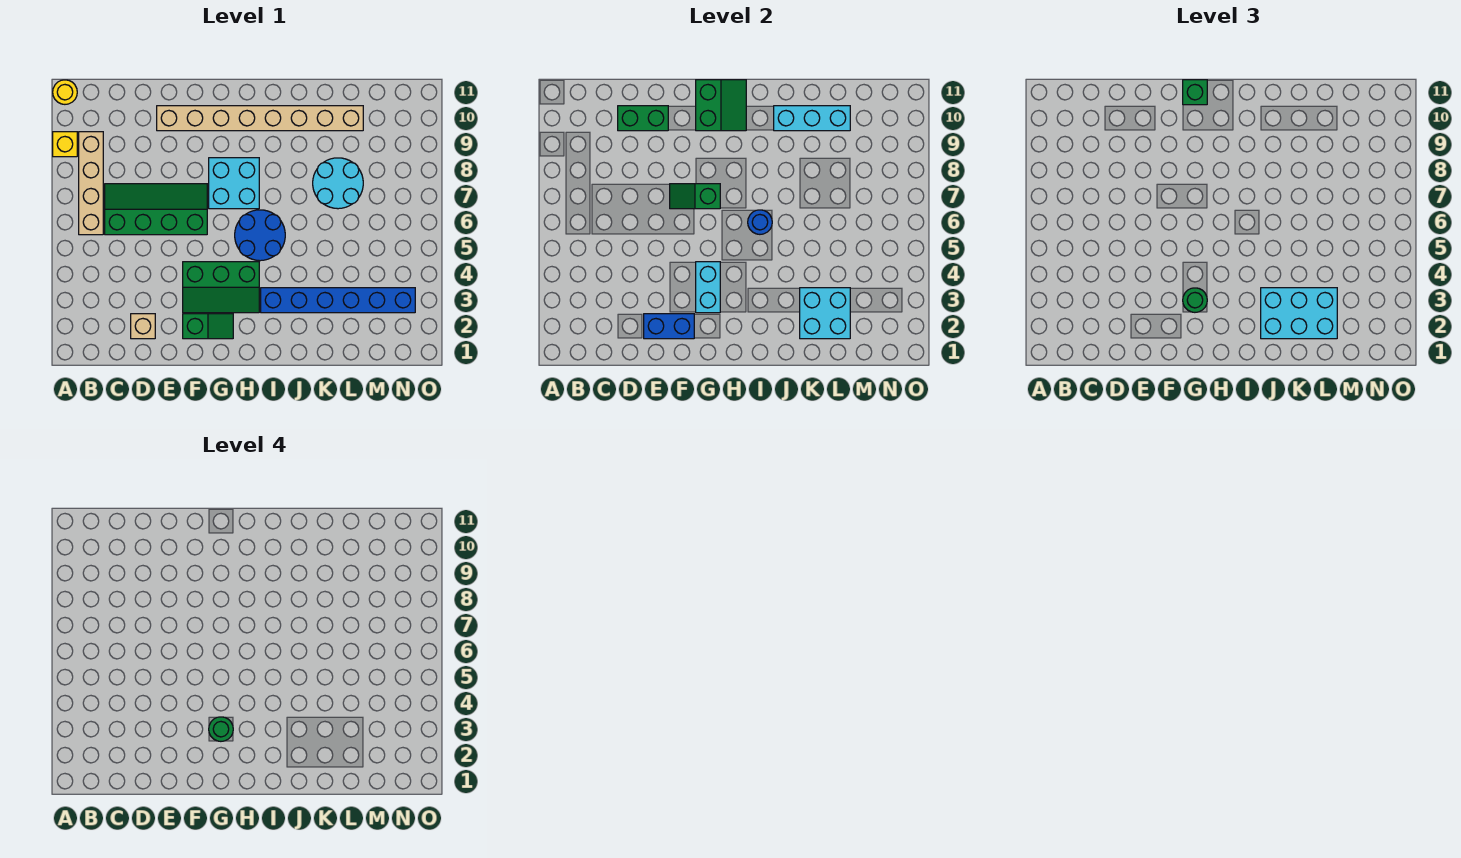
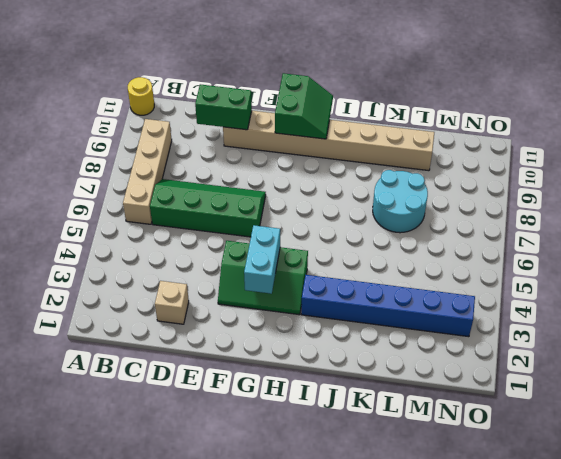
none -> yellow brick A9 level 1
none -> green slope F2:G2 level 1 top F
none -> cyan brick G7:H8 level 1

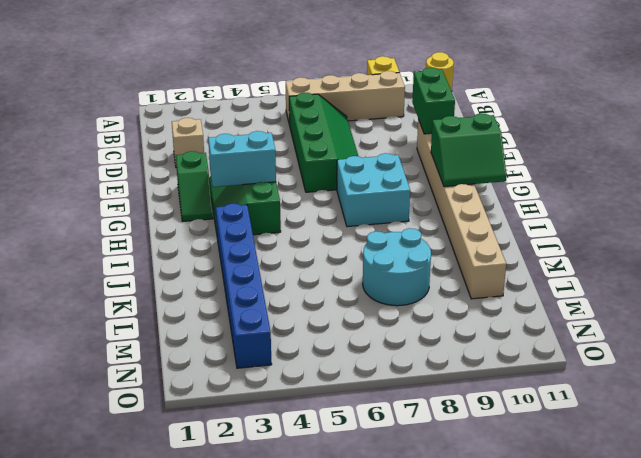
none -> blue round brick H5:I6 level 1
none -> blue brick E2:F2 level 2
none -> green slope F7:G7 level 2 top G

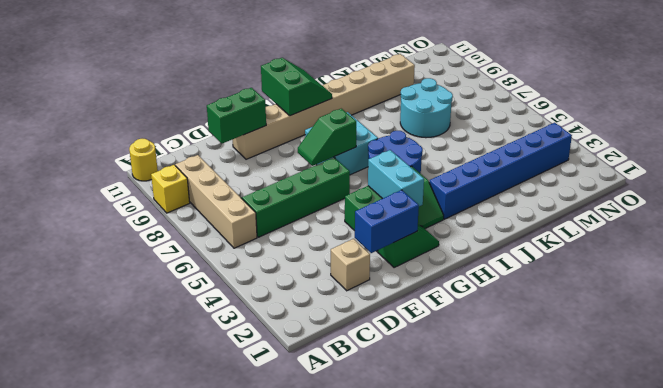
none -> blue round brick I6 level 2
none -> cyan brick J10:L10 level 2
none -> cyan brick K2:L3 level 2

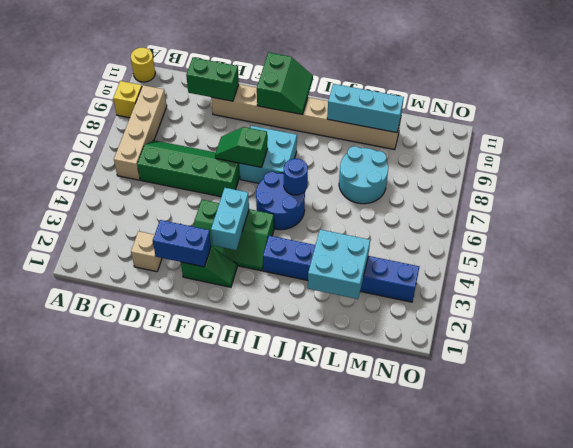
none -> green round brick G3 level 3
none -> green brick G11 level 3
none -> cyan brick J2:L3 level 3

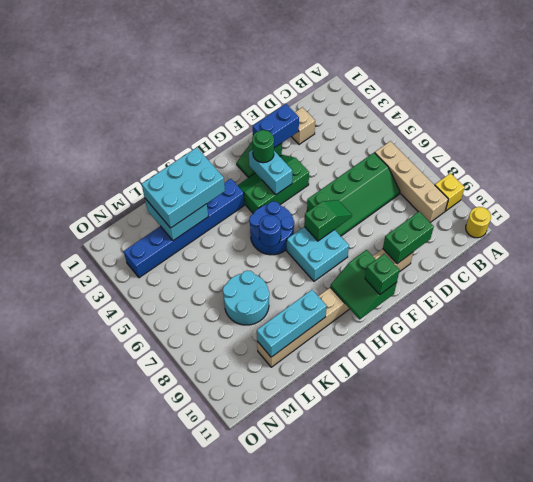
none -> green round brick G3 level 4

